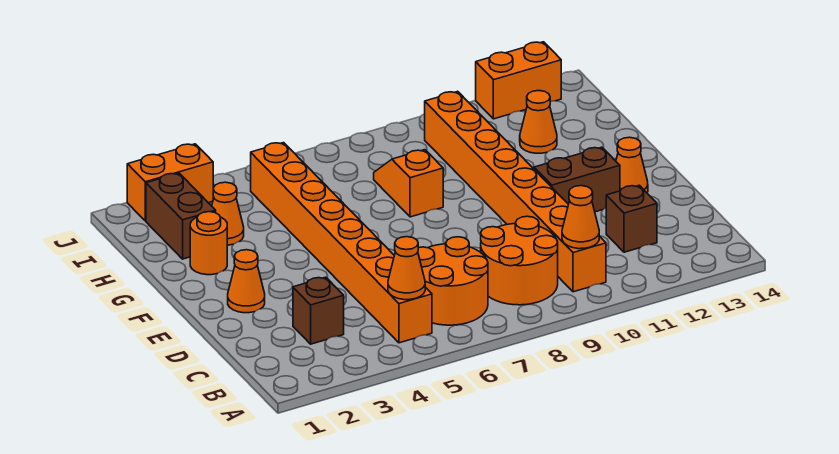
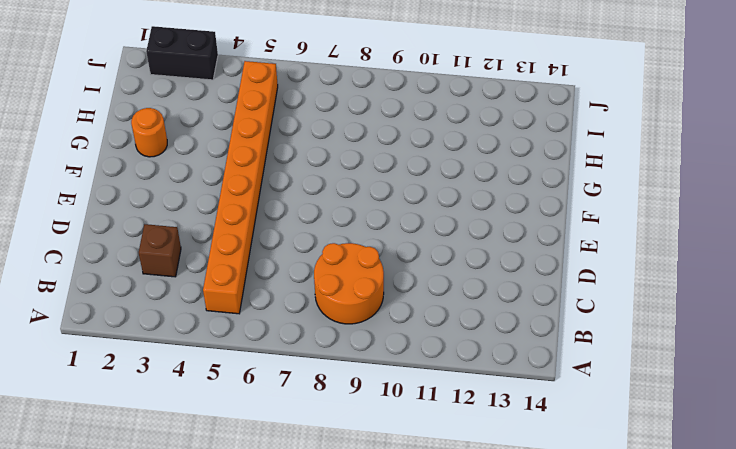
black brick J2:J3 level 1 -> orange brick J2:J3 level 1
none -> orange round brick B6:C7 level 1
none -> orange brick B10:I10 level 1
none -> brown brick C12 level 1

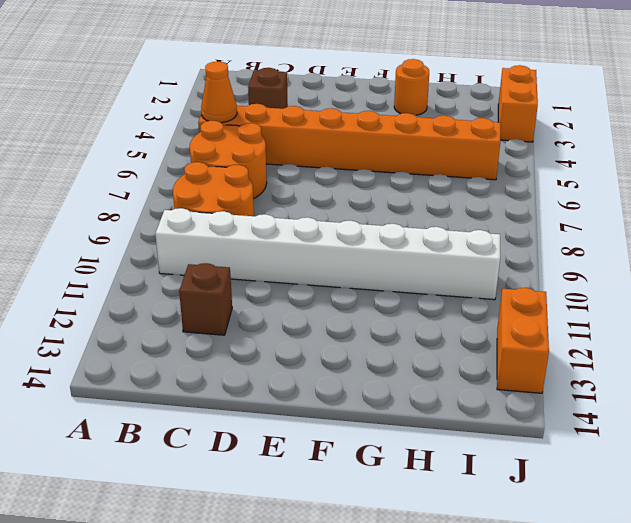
white brick B10:I10 level 1 -> orange brick B10:I10 level 1
none -> orange cone E2 level 1
none -> brown brick E11:E12 level 1
none -> orange cone E13 level 1

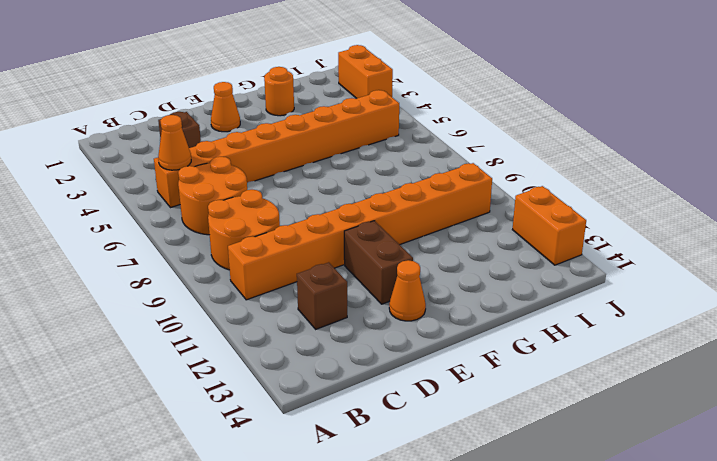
none -> orange slope G8:H8 level 1 top G
none -> brown brick H2:I2 level 1
none -> orange cone H3 level 1

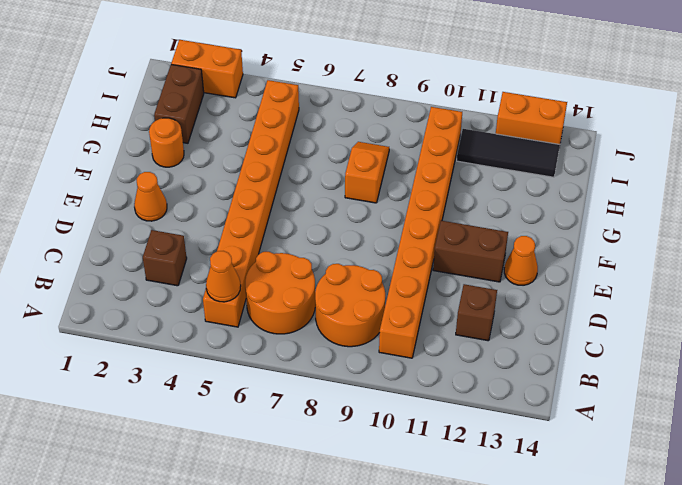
black tile I11:I13 level 1 -> none
none -> orange cone H3 level 1
none -> orange cone H12 level 1
none -> orange cone B10 level 2

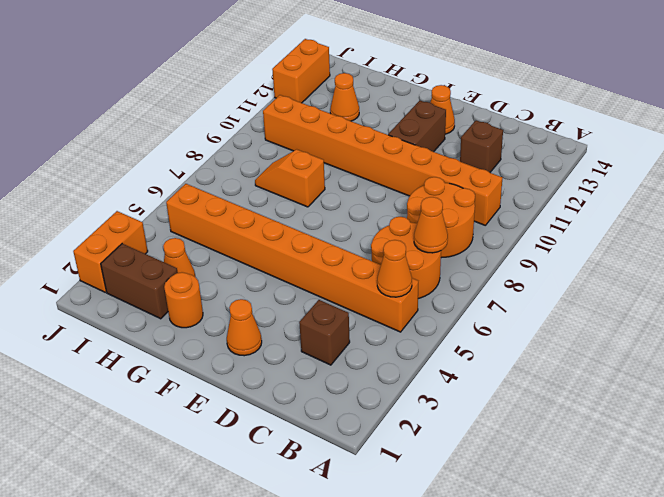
orange cone B7 level 2 -> orange cone B10 level 2

